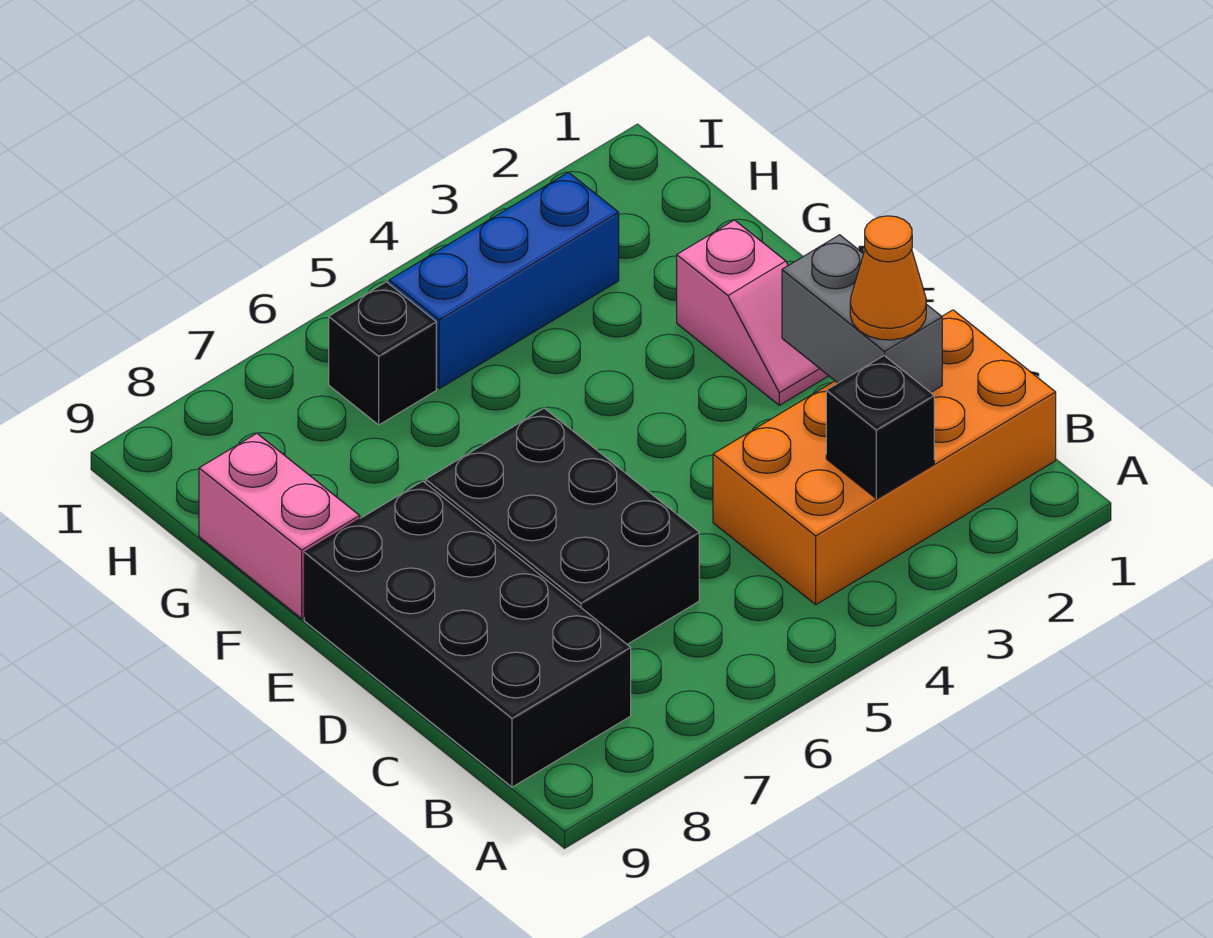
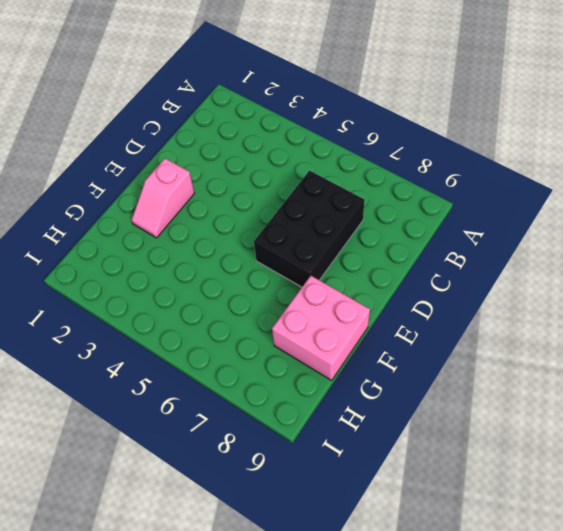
pink slope E2:F2 level 1 top E -> pink slope E2:F2 level 1 top F
pink brick F8:G9 level 1 -> pink brick F9:G9 level 1
none -> orange brick B1:C4 level 1
none -> black brick B8:E9 level 1

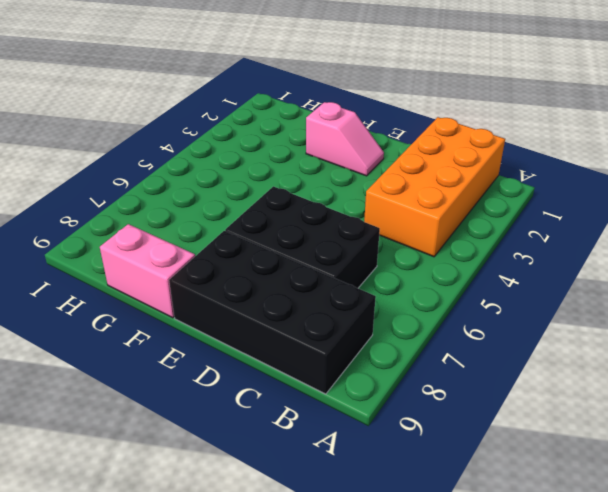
none -> blue brick H3:H5 level 1
none -> black brick H6 level 1

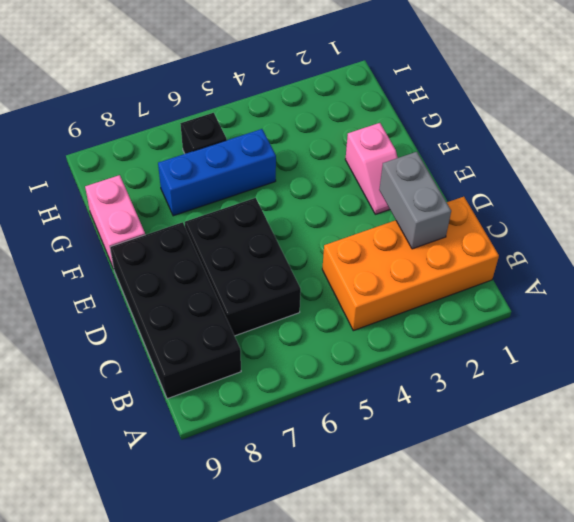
blue brick G5:G7 level 1 -> blue brick H3:H5 level 1
none -> black brick B3 level 2
none -> orange cone C2 level 3

